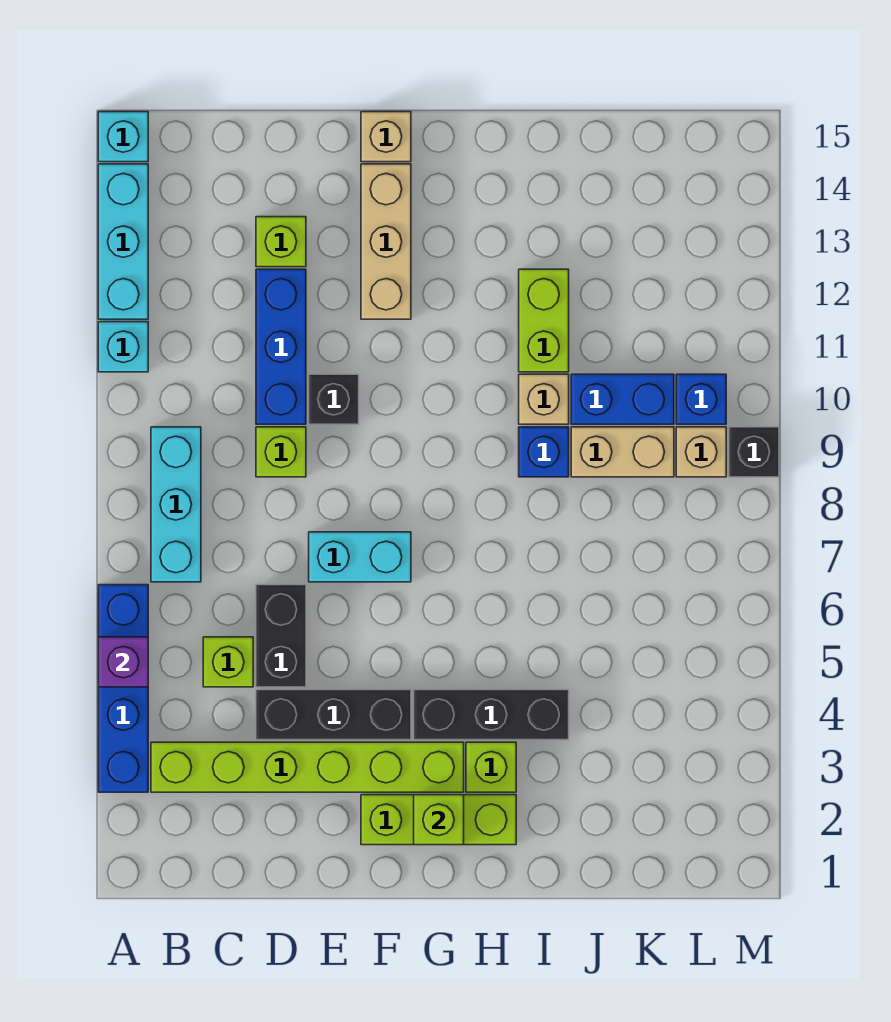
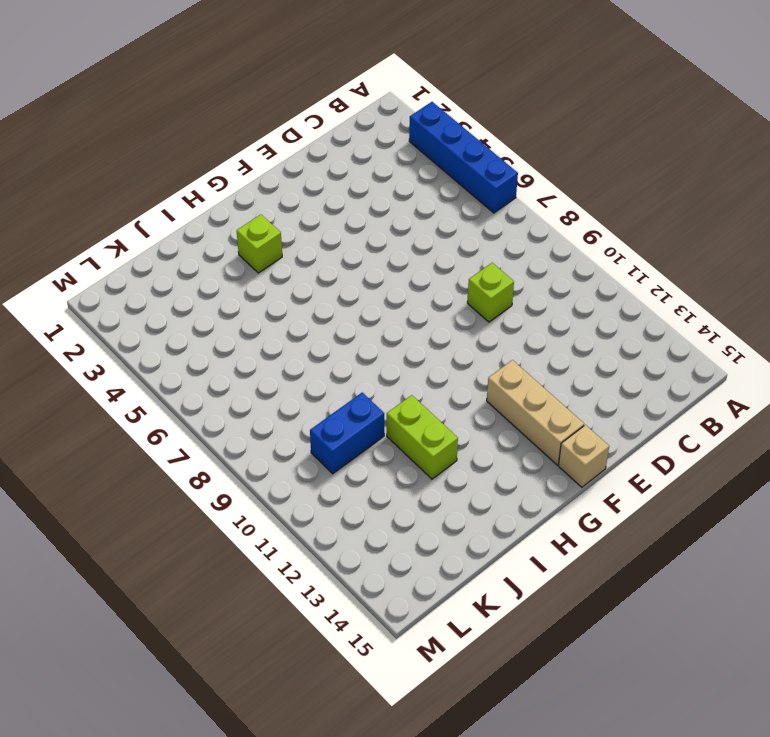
none -> cyan brick A11 level 1
none -> cyan brick A12:A14 level 1
none -> cyan brick A15 level 1

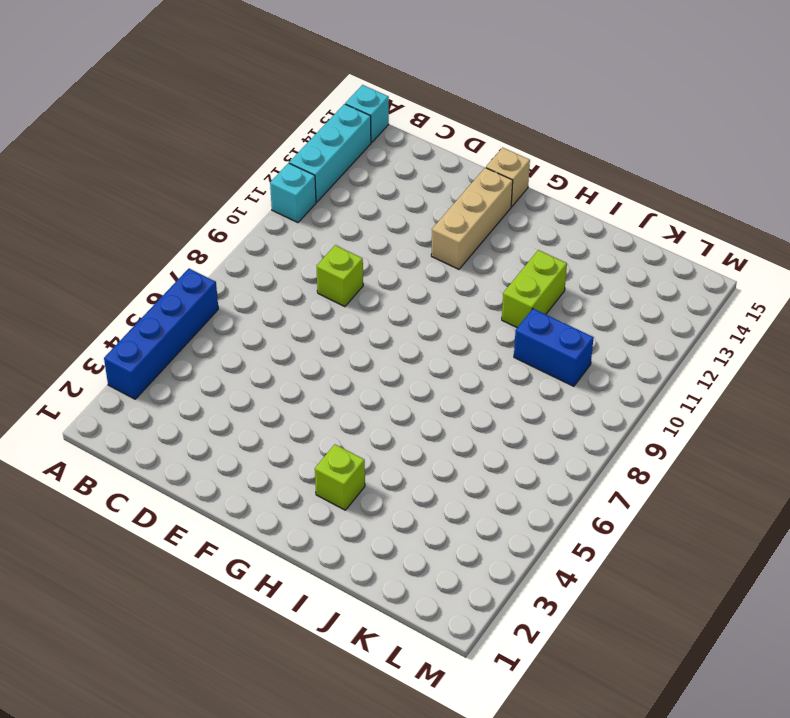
none -> lime brick B3:G3 level 1
none -> cyan brick B7:B9 level 1
none -> lime brick C5 level 1

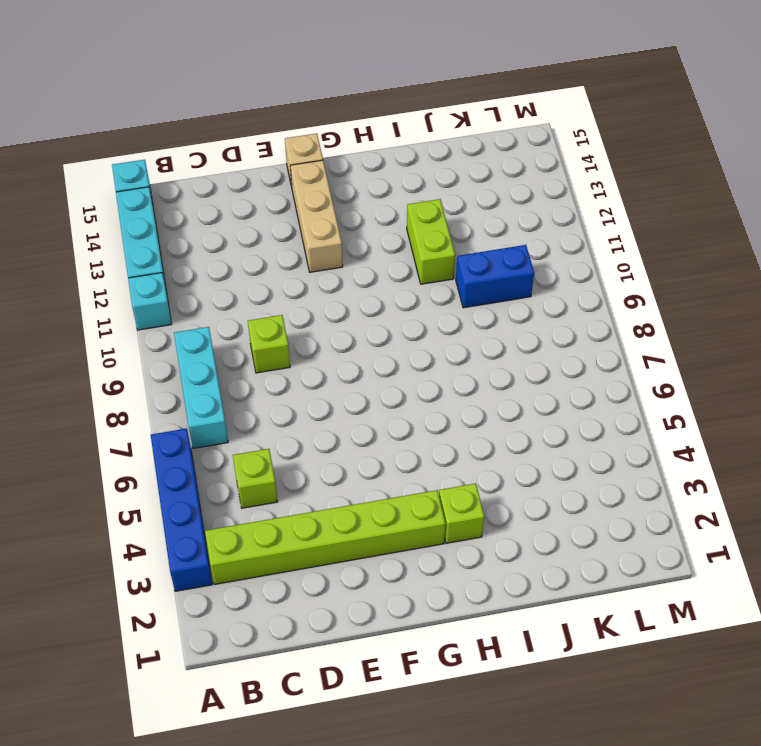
none -> black brick D4:F4 level 1
none -> black brick D5:D6 level 1
none -> blue brick D10:D12 level 1

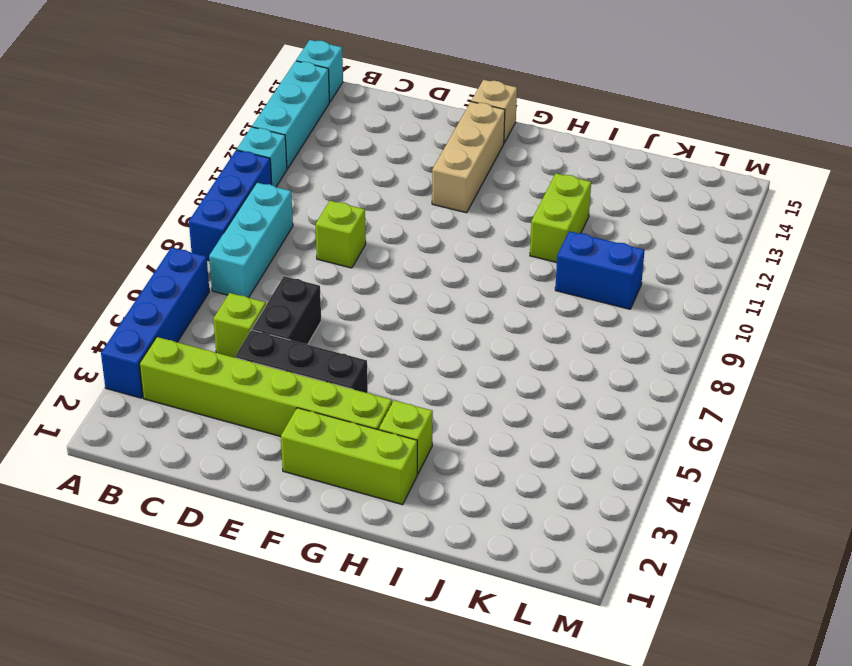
blue brick A8:A10 level 1 -> blue brick D10:D12 level 1
none -> lime brick D13 level 1
none -> cyan brick E7:F7 level 1
none -> black brick E10 level 1

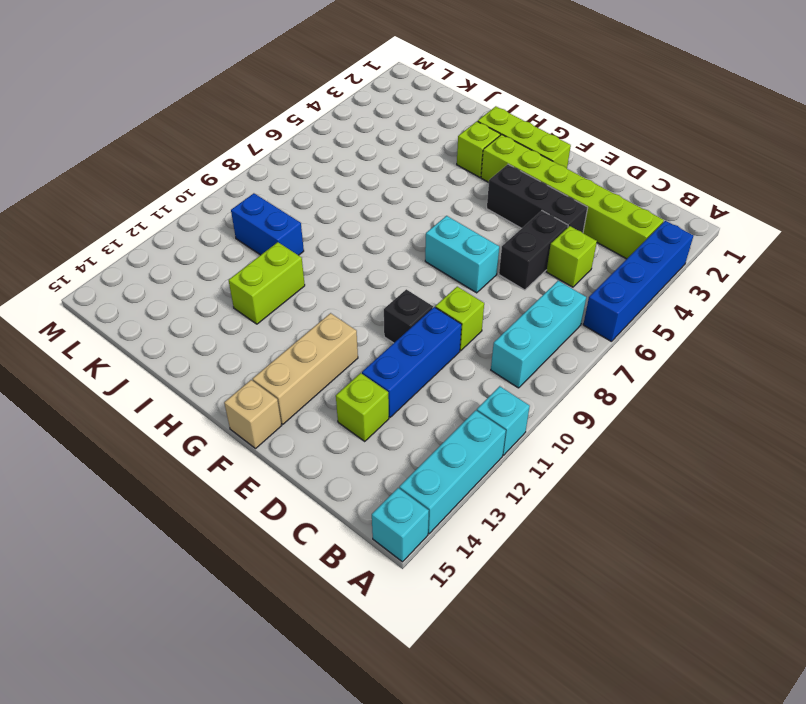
none -> black brick G4:I4 level 1
none -> blue brick I9 level 1
none -> tan brick I10 level 1

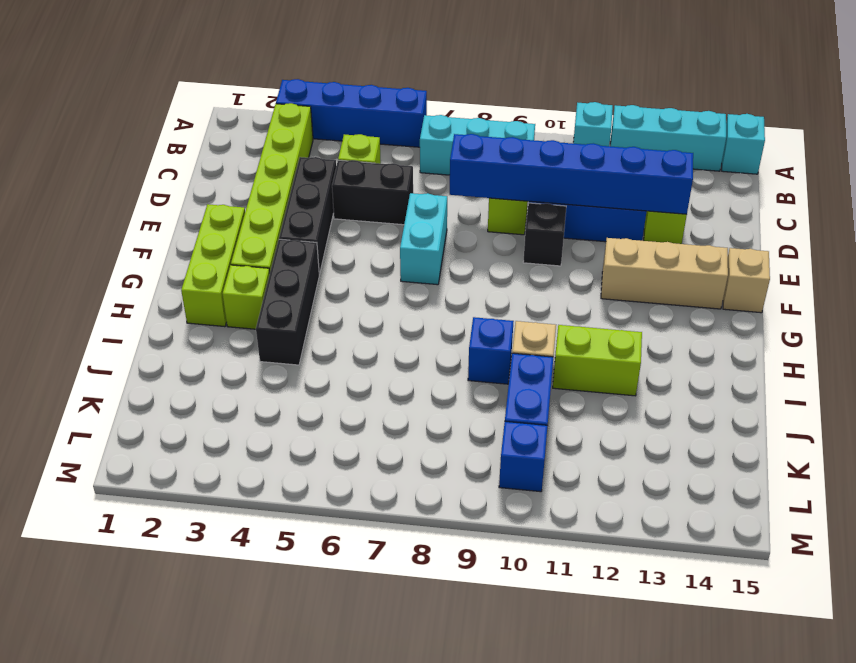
blue brick D8:D13 level 2 -> none
none -> tan brick J9:K9 level 1
none -> tan brick L9 level 1
none -> black brick M9 level 1

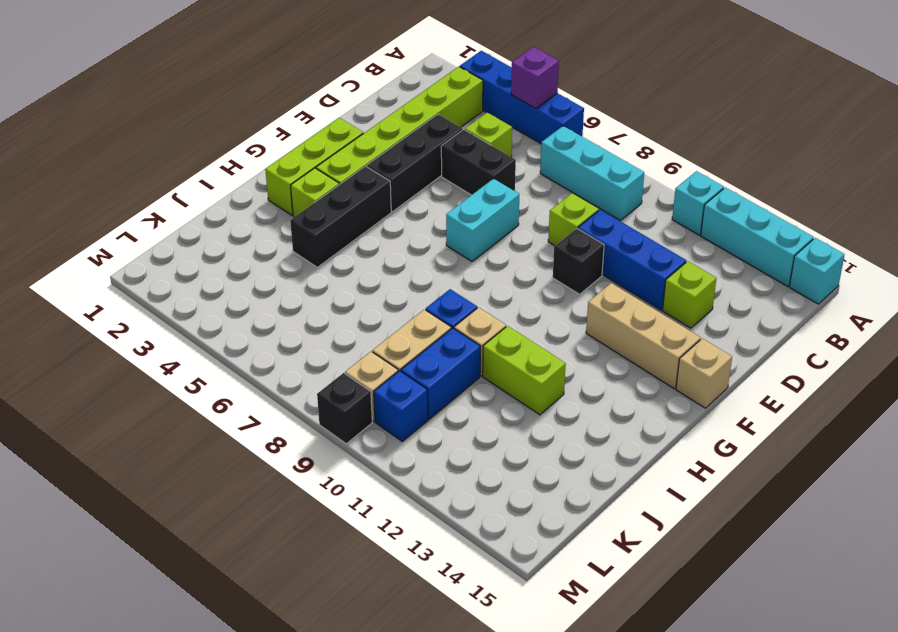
none -> lime brick G2 level 2

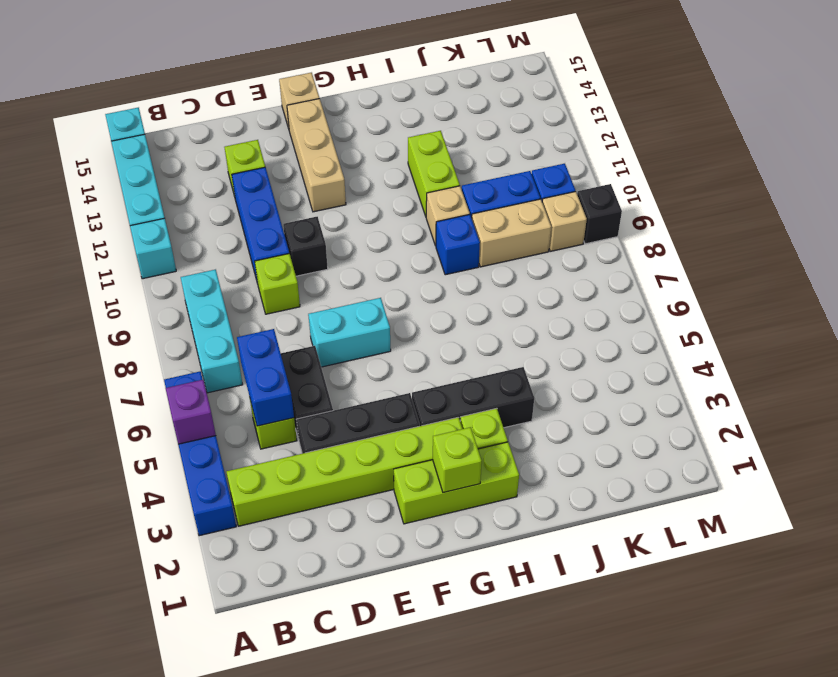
blue brick C5:C6 level 2 -> none

